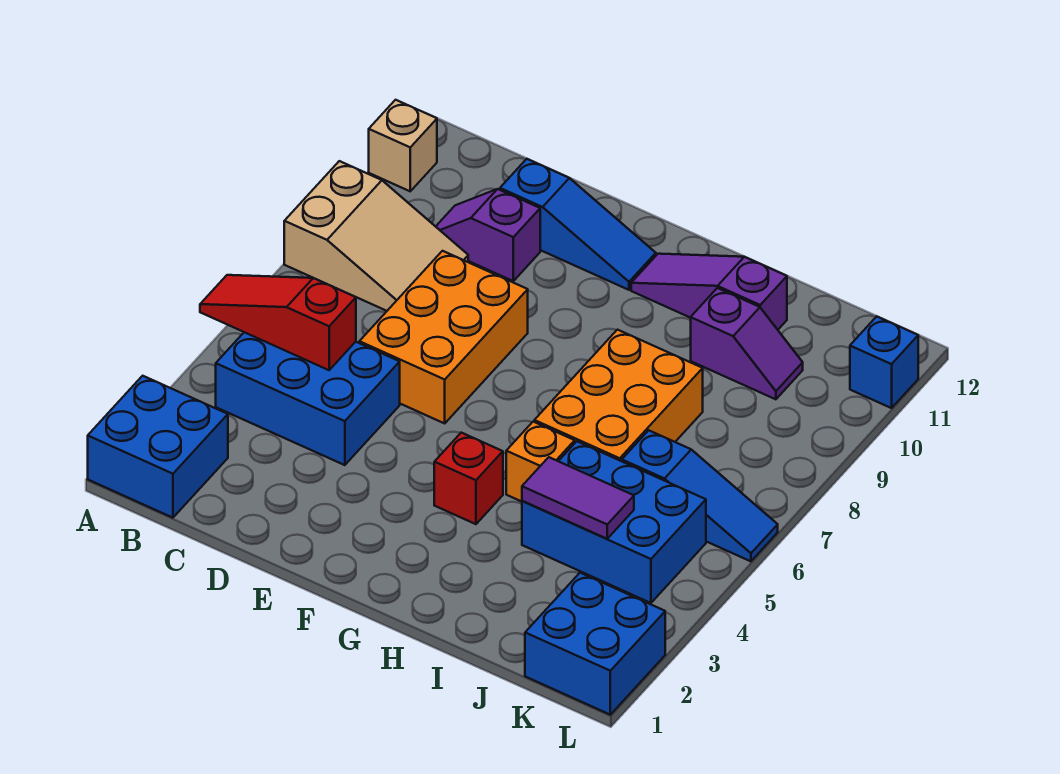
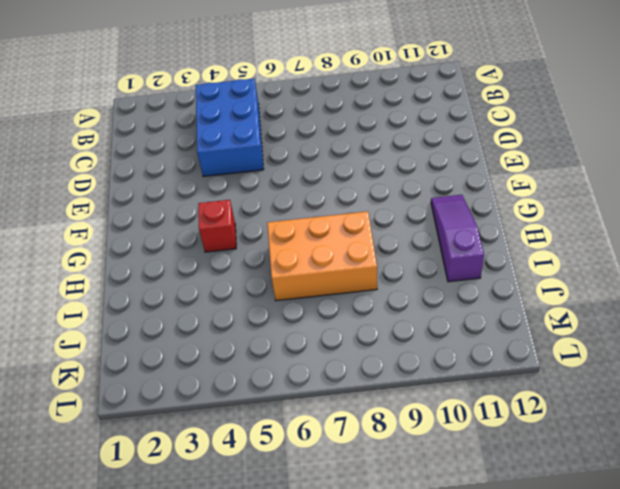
none -> blue brick A1:B2 level 1
none -> tan slope A8:C9 level 1 top A
none -> tan brick A11 level 1

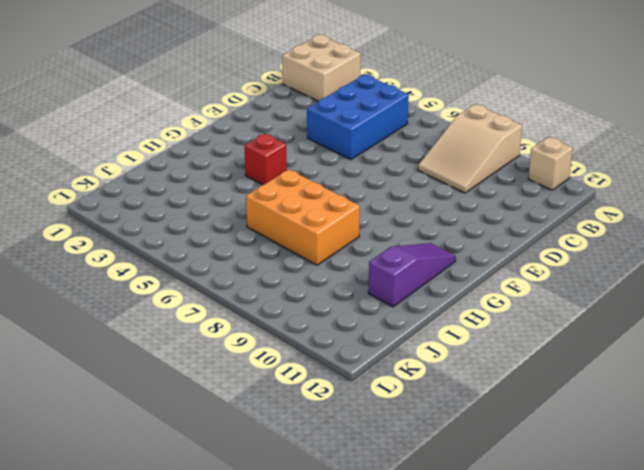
tan brick A1:B2 level 1 -> blue brick A1:B2 level 1
none -> purple slope C10:D10 level 1 top D
none -> orange brick D6:E8 level 1
none -> blue slope D11:F11 level 1 top D

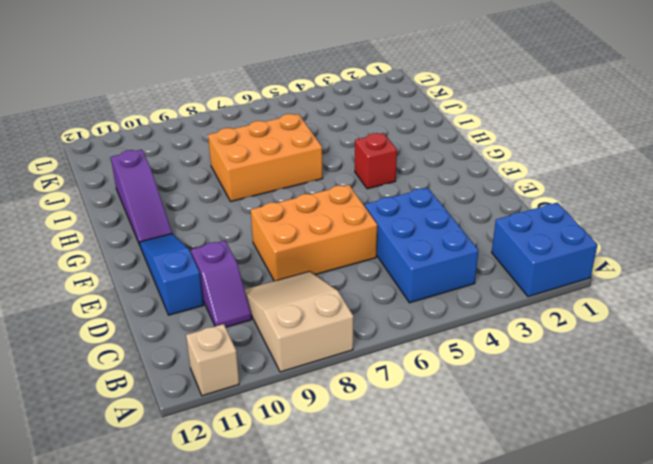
none -> orange brick H5 level 1
none -> blue brick I4:K5 level 1
none -> purple slope I10:J10 level 1 top I

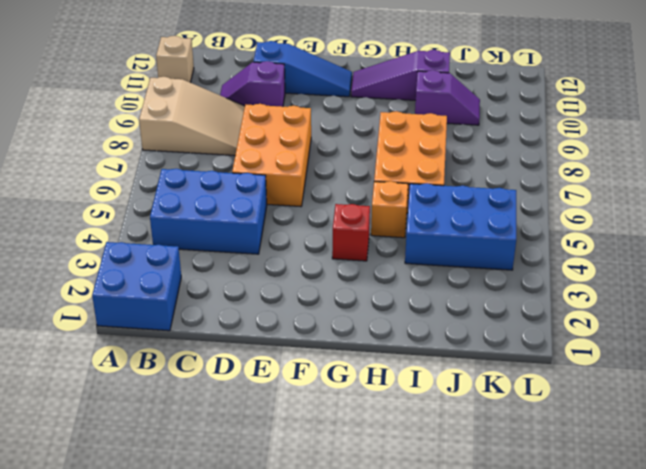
none -> blue slope J6:L6 level 1 top J
none -> blue brick K1:L2 level 1
none -> blue brick L11 level 1

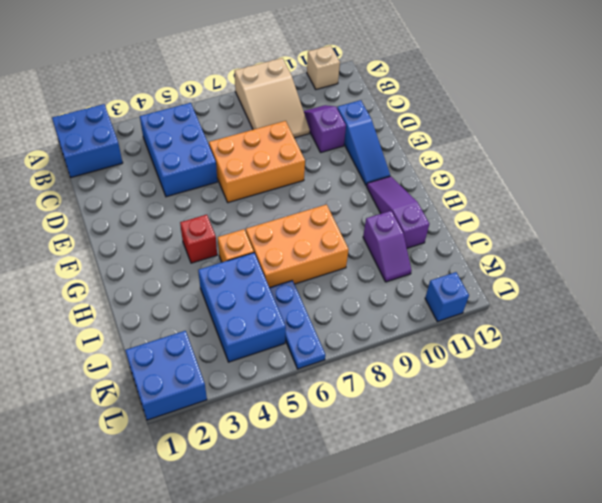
blue plate J6:L6 level 1 -> blue slope J6:L6 level 1 top J
none -> red slope A5:C5 level 2 top C
none -> purple tile I4:J4 level 2

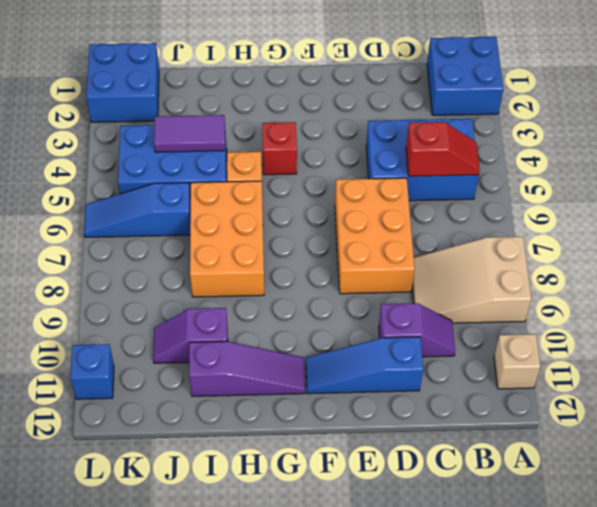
red slope B5:C5 level 2 top C -> red slope A5:C5 level 2 top C

